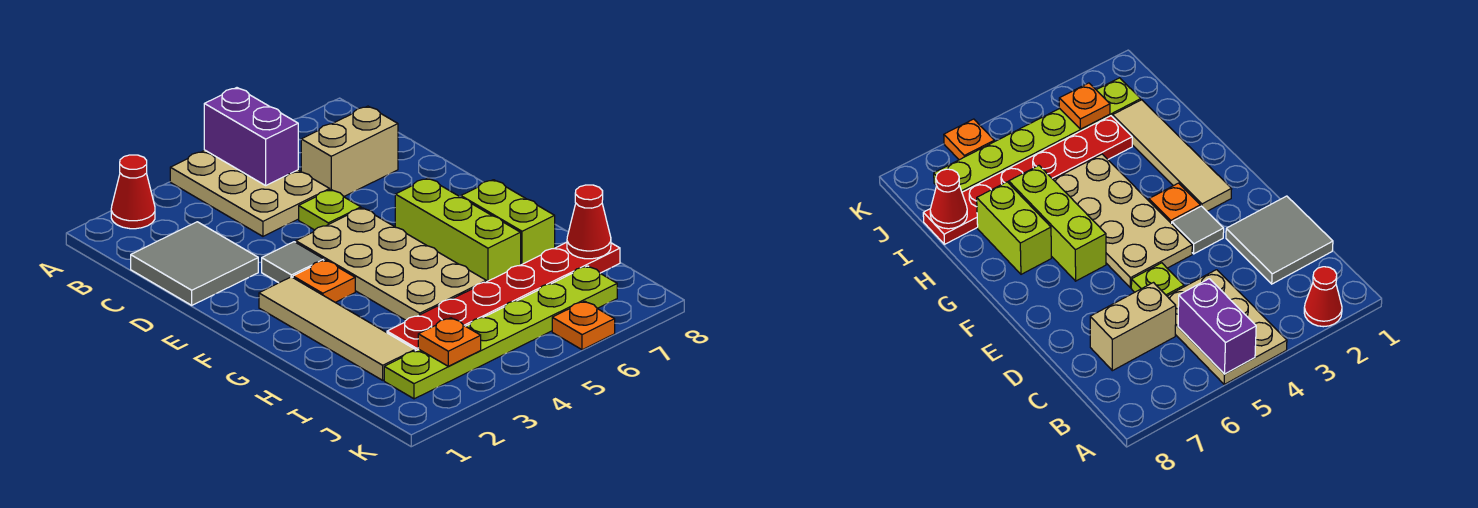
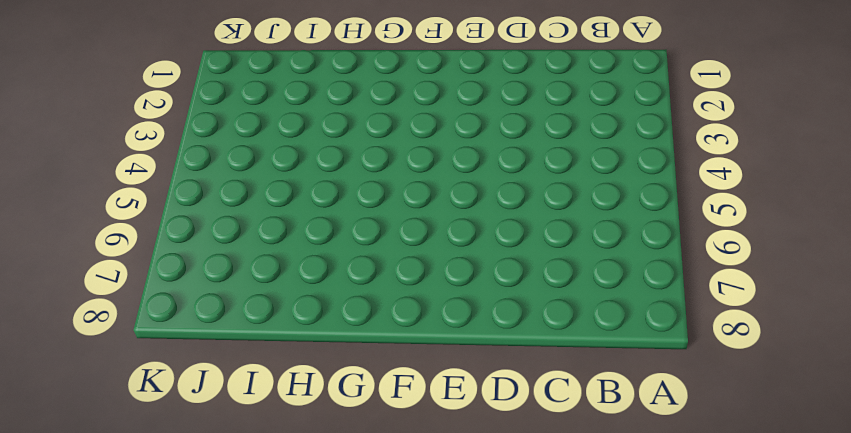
none -> red cone A2 level 1
none -> tan plate A4:C5 level 1
none -> grey tile C1:D2 level 1

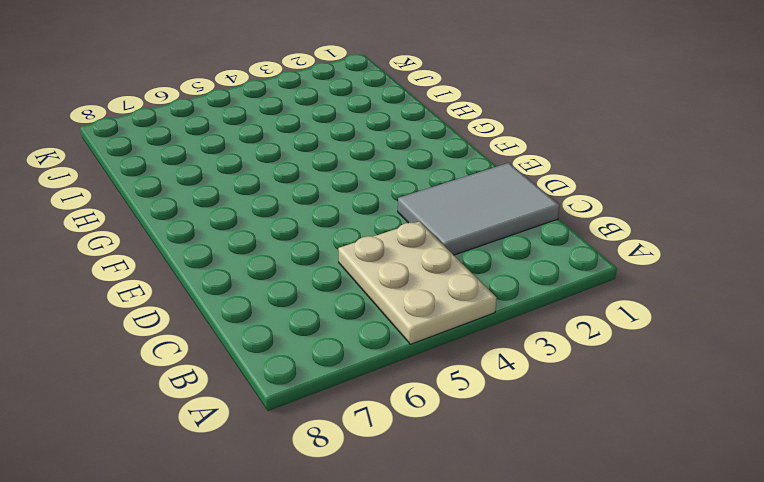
grey tile C1:D3 level 1 -> grey tile C1:D2 level 1
none -> red cone A2 level 1
none -> tan brick C6:C7 level 1
none -> lime plate D5 level 1

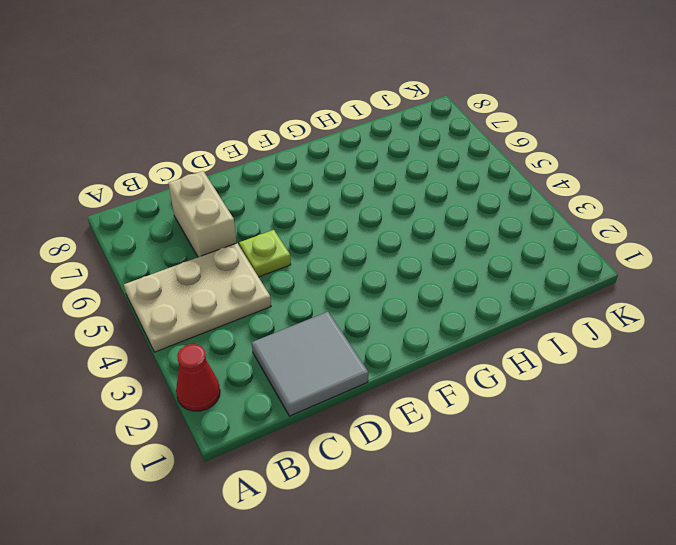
none -> grey tile E3 level 1
none -> tan plate E4:H5 level 1
none -> tan tile F2:I2 level 1

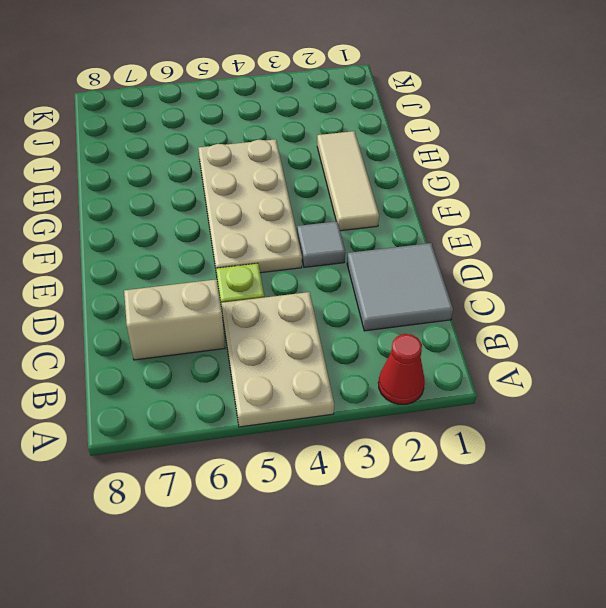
tan tile F2:H2 level 1 -> tan tile F2:I2 level 1
none -> orange plate F3 level 1
none -> lime brick F6:H6 level 1
none -> lime brick G7:H7 level 1

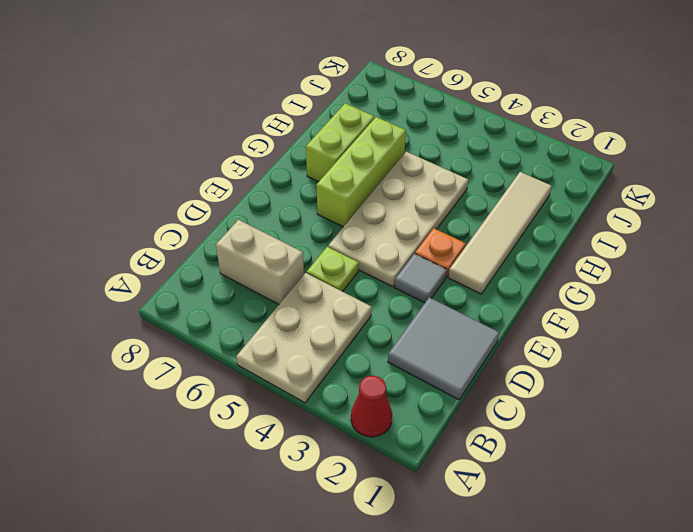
none -> red plate I3:I8 level 1
none -> lime plate J2:J7 level 1
none -> orange plate K6 level 1

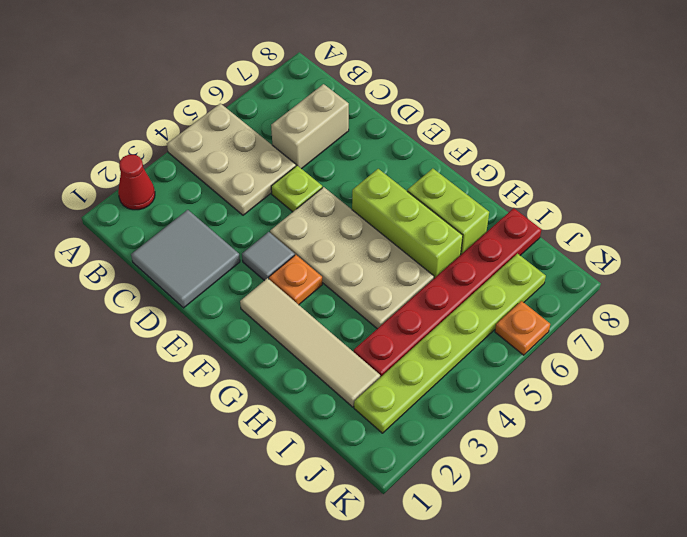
none -> purple brick A5:B5 level 2
none -> red cone I8 level 2
none -> orange plate J3 level 2

